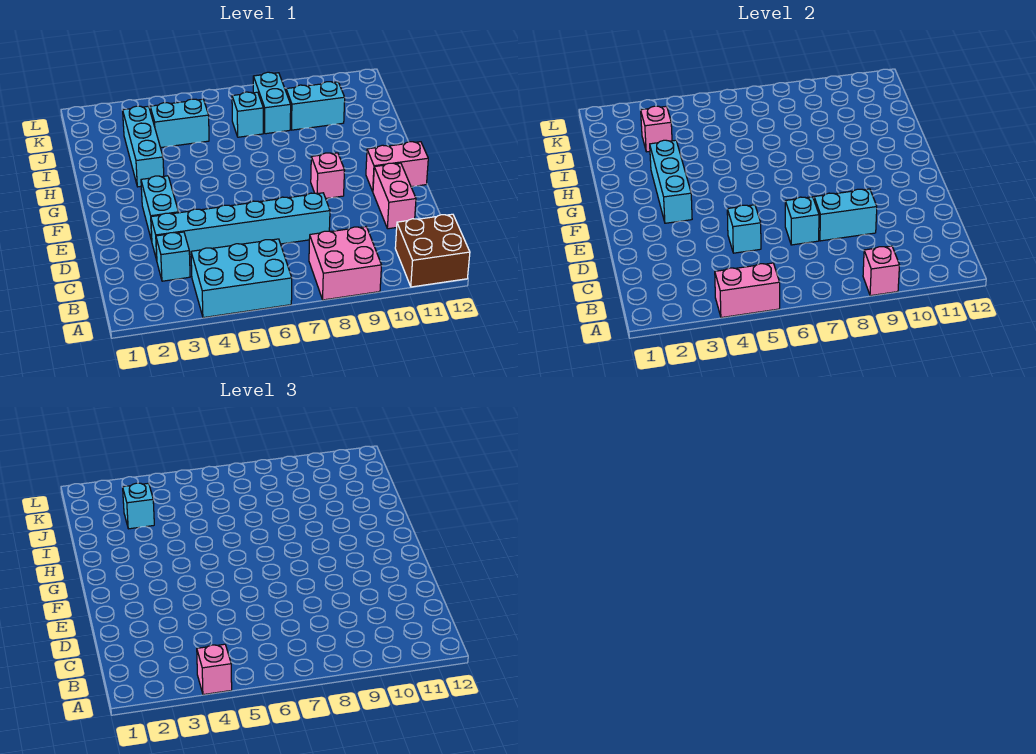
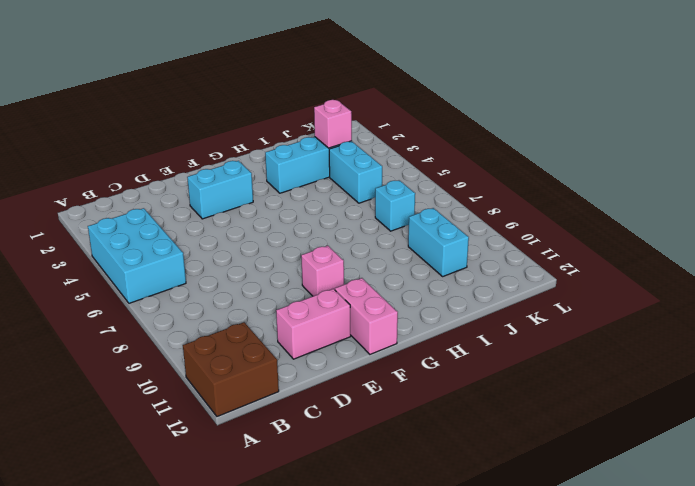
none -> pink brick A8:B9 level 1
none -> cyan brick C3 level 1
none -> cyan brick D3:D8 level 1

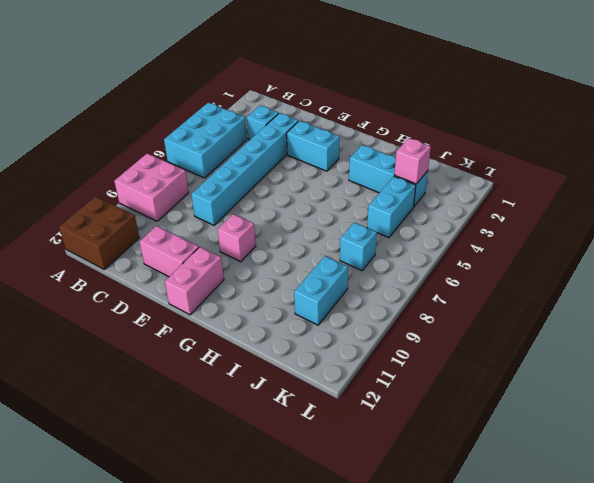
none -> cyan brick J8:K8 level 1
none -> pink brick A4:A5 level 2
none -> pink brick A9 level 2

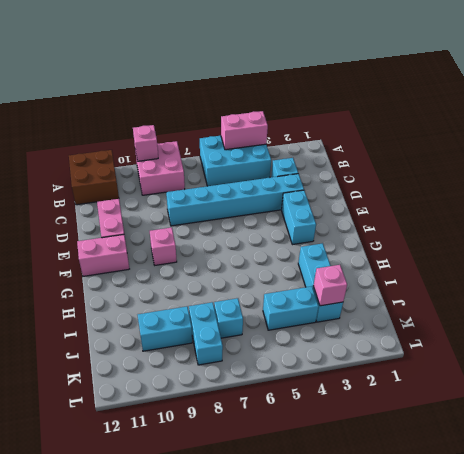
none -> cyan brick D5 level 2
none -> cyan brick D7 level 2
none -> cyan brick D8:D9 level 2

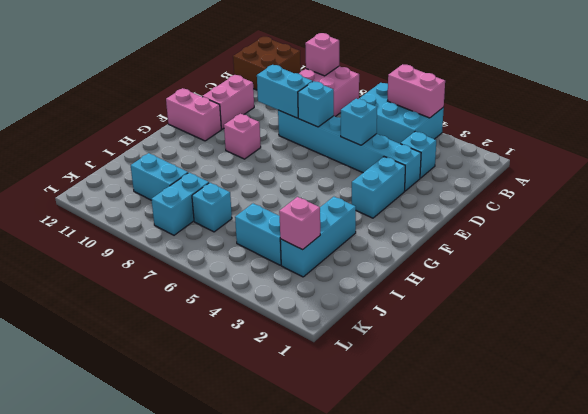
none -> cyan brick F3:H3 level 2
none -> pink brick A4 level 3
none -> cyan brick J3 level 3

